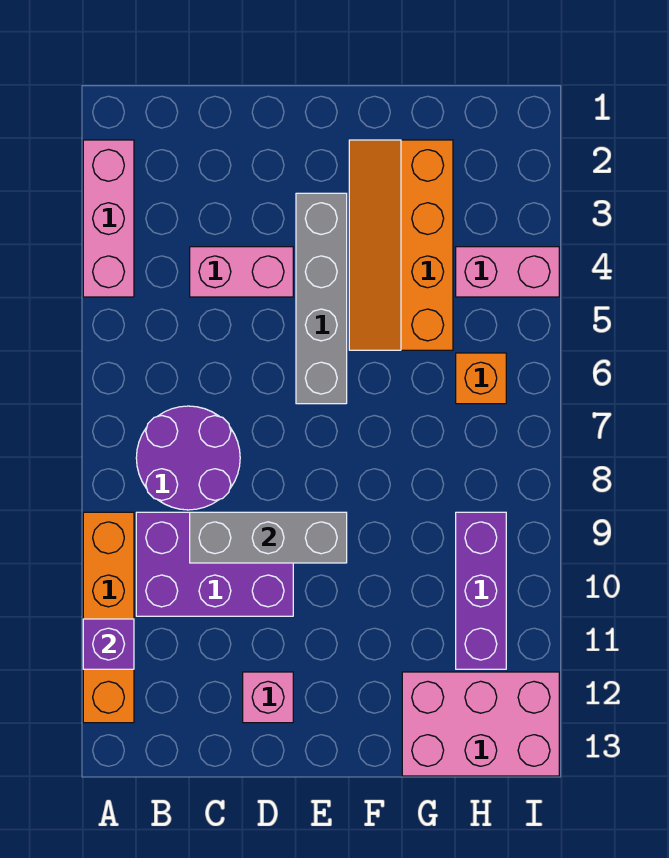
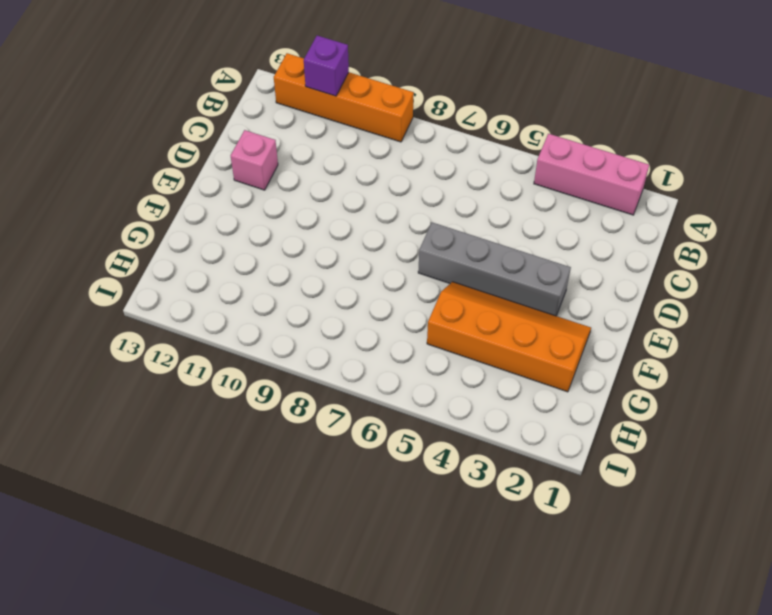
none -> purple round brick B7:C8 level 1
none -> purple brick B9:D10 level 1
none -> pink brick C4:D4 level 1

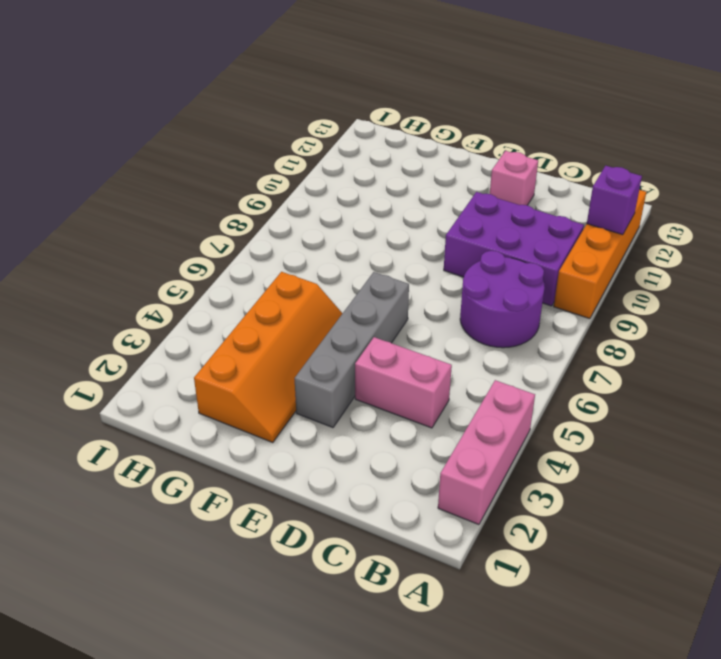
none -> pink brick G12:I13 level 1
none -> pink brick H4:I4 level 1
none -> orange brick H6 level 1

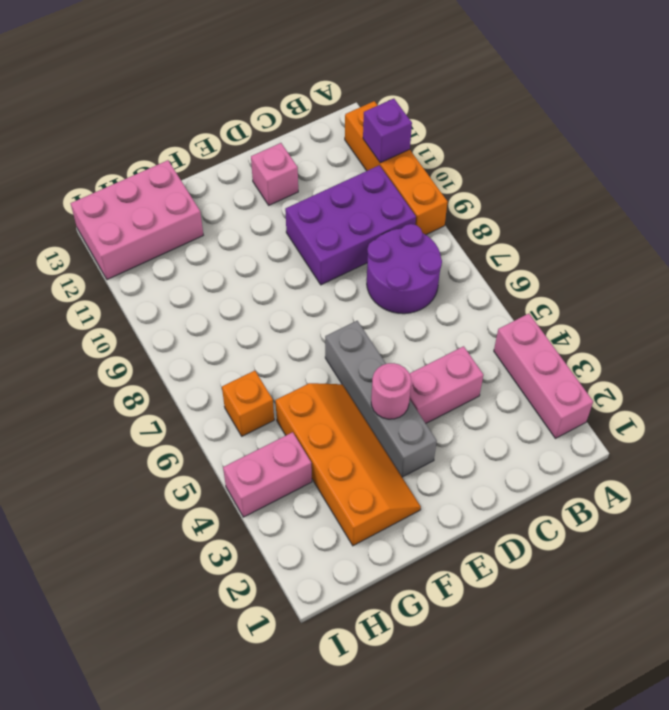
pink round brick E4 level 2 -> none
none -> purple brick H9:H11 level 1
none -> grey brick C9:E9 level 2

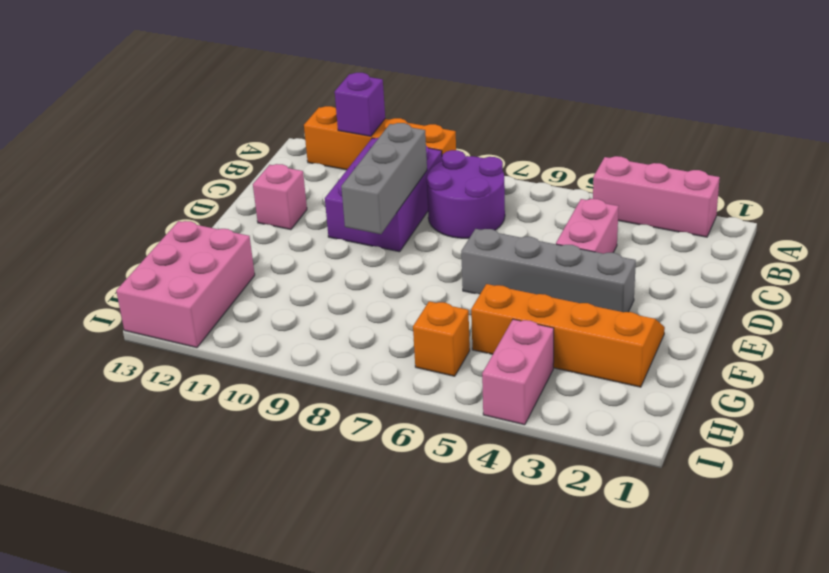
none -> purple brick H9:H11 level 1

